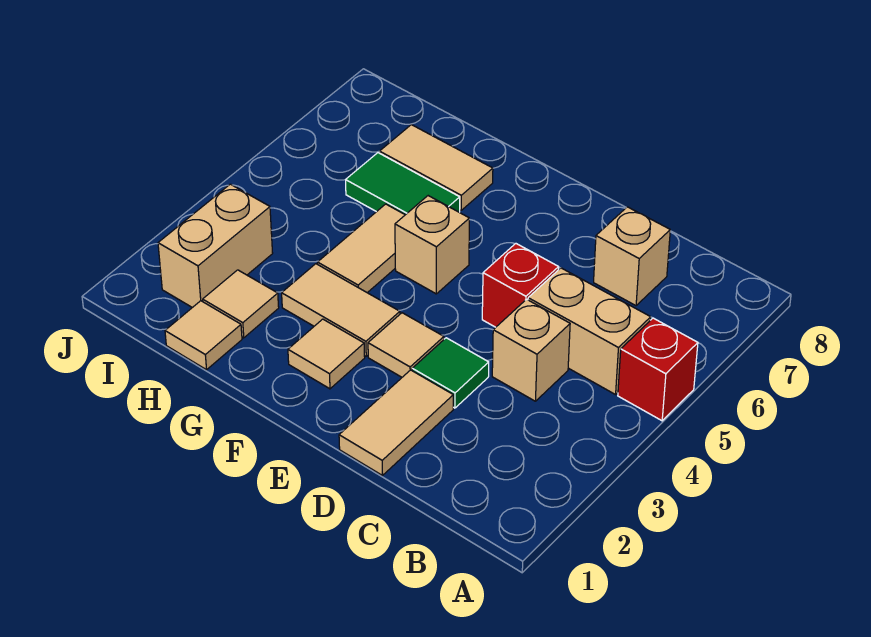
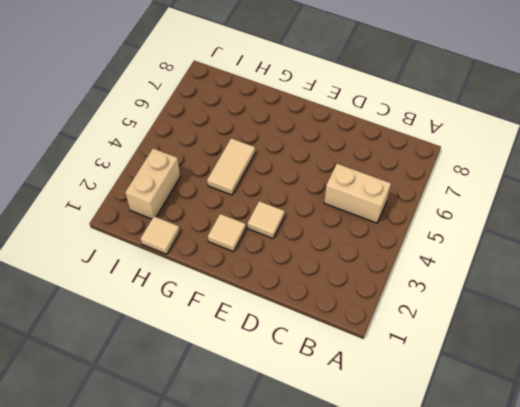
none -> red brick A5 level 1
none -> tan brick C4 level 1
none -> tan brick C7 level 1

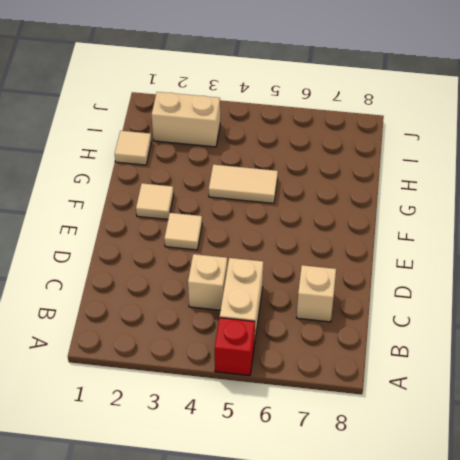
none -> tan tile D1:D2 level 1
none -> green tile D3 level 1
none -> red brick D5 level 1

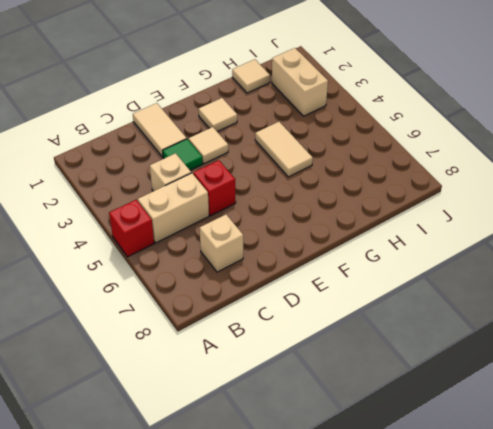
none -> tan tile F3:G3 level 1
none -> tan brick F5 level 1
none -> green tile G6:H6 level 1

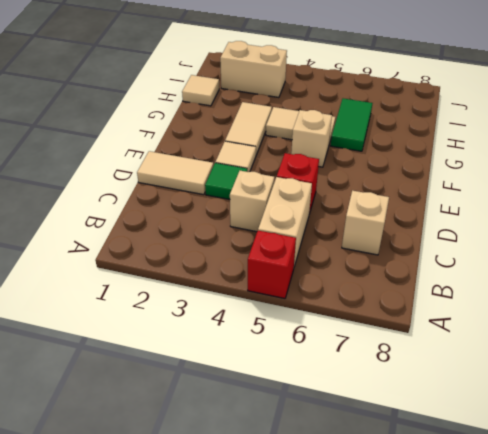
none -> tan tile F2 level 1
none -> tan tile G7:H7 level 1
none -> tan tile H2 level 1

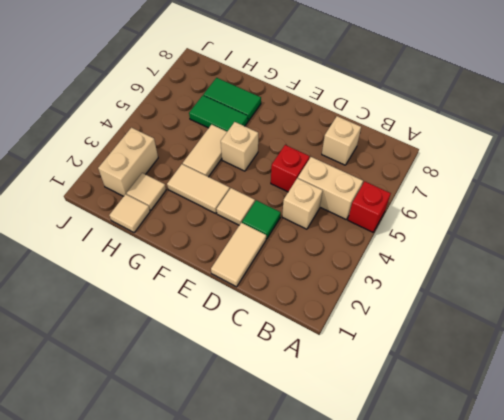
green tile G7:H7 level 1 -> tan tile G7:H7 level 1
none -> tan tile F2 level 1

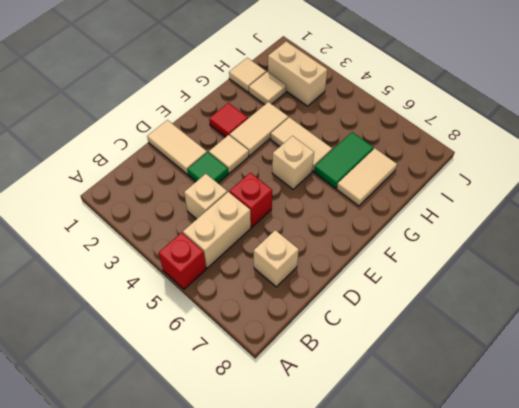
red tile F2 level 1 -> tan tile F2 level 1

